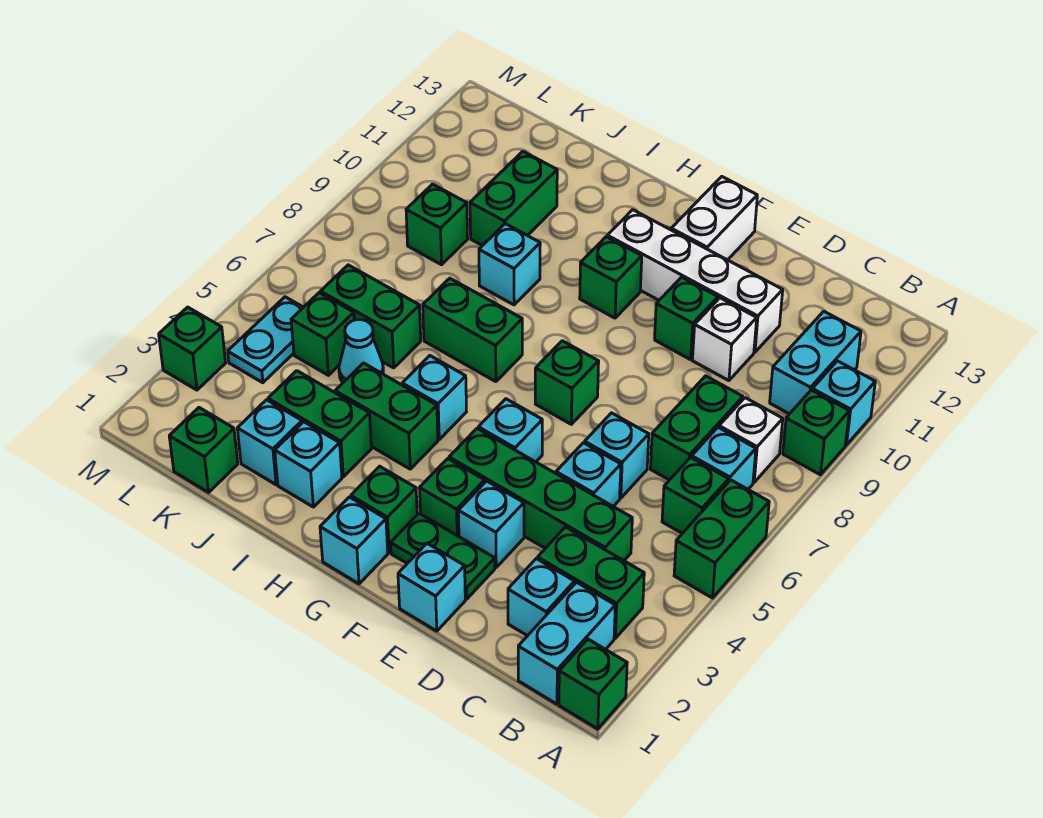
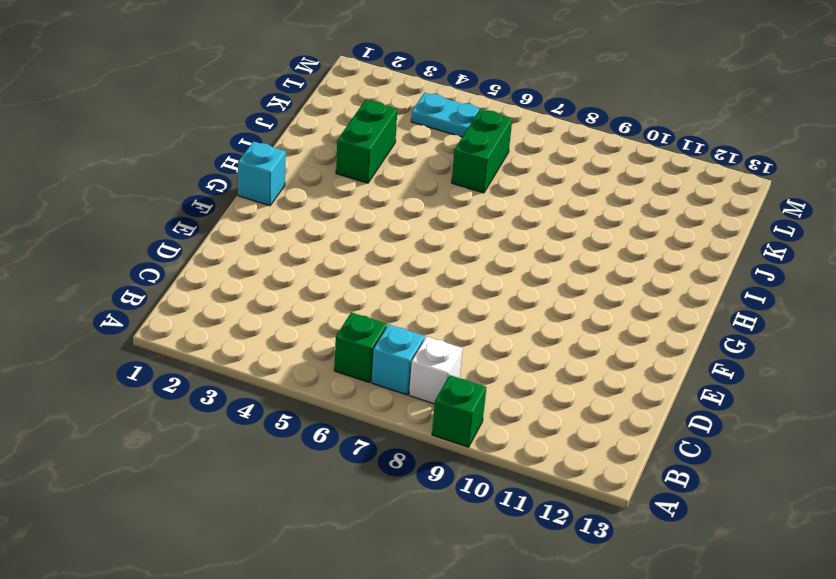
none -> green brick A1 level 1
none -> green brick A5:A6 level 1
none -> cyan brick A10 level 1
none -> cyan brick B1:B2 level 1

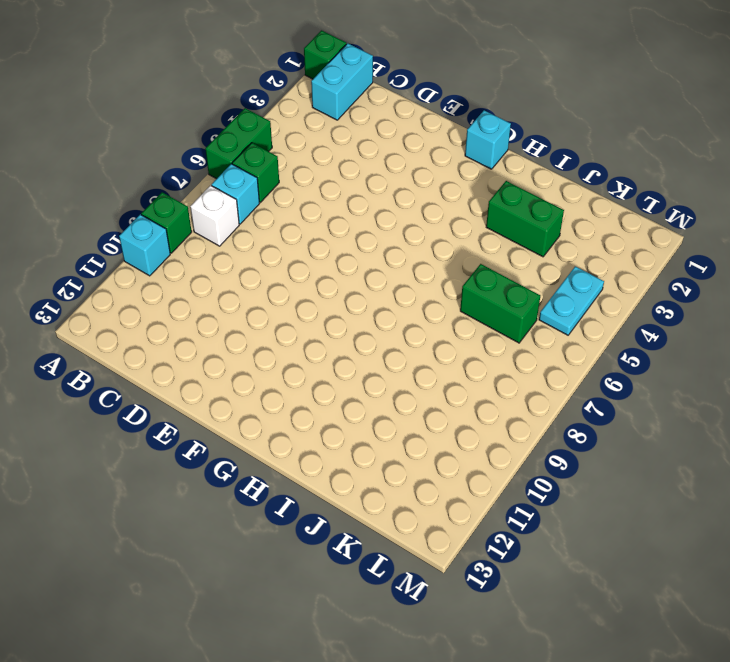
none -> green brick B3:C3 level 1
none -> cyan brick B10:B11 level 1
none -> cyan brick C2 level 1
none -> green brick C4:F4 level 1

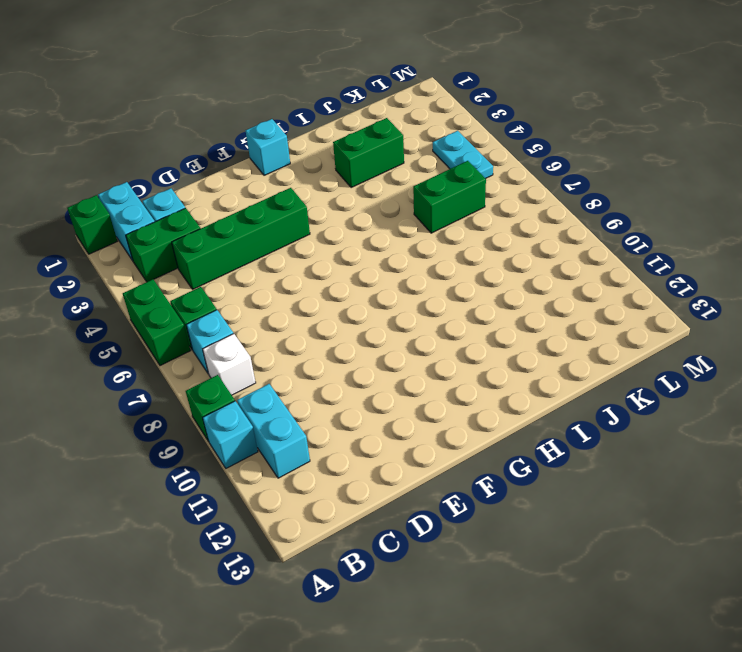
none -> green brick C7:C8 level 1
none -> cyan brick D5 level 1
none -> cyan brick D6 level 1
none -> white brick D10 level 1

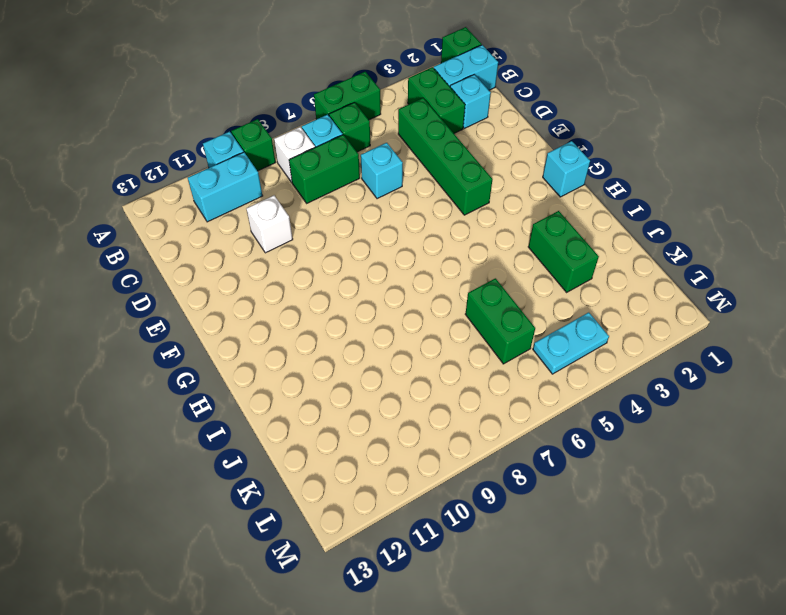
none -> cyan brick D5 level 1
none -> white brick D11:G11 level 1
none -> cyan brick E1 level 1
none -> green plate E2:F2 level 1

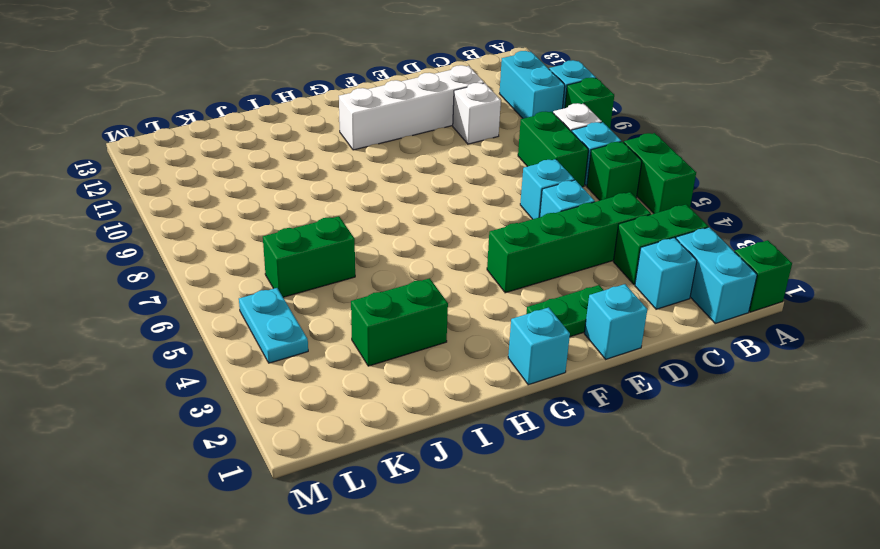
none -> cyan brick E3 level 1
none -> green brick E10 level 1
none -> green brick F3 level 1
none -> cyan brick F5 level 1

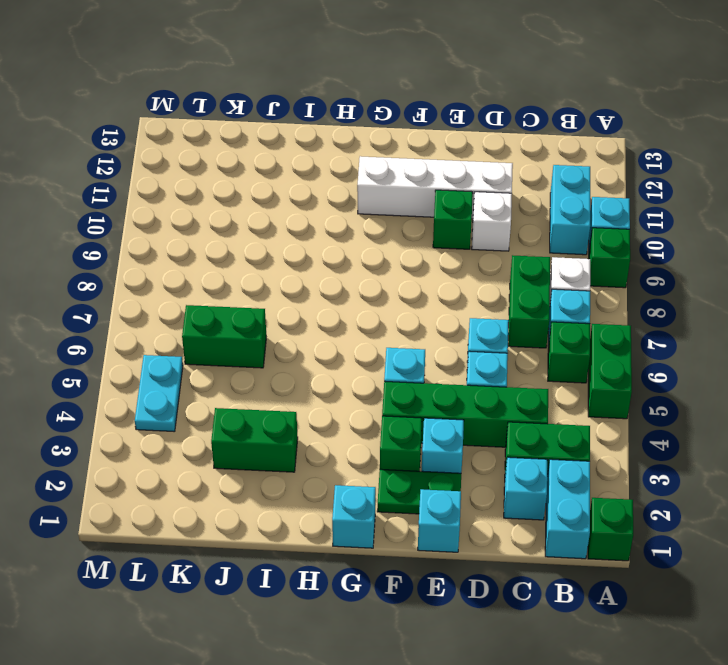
none -> green brick F7 level 1
none -> white brick F12:F13 level 1
none -> green brick G2 level 1
none -> green brick G10 level 1

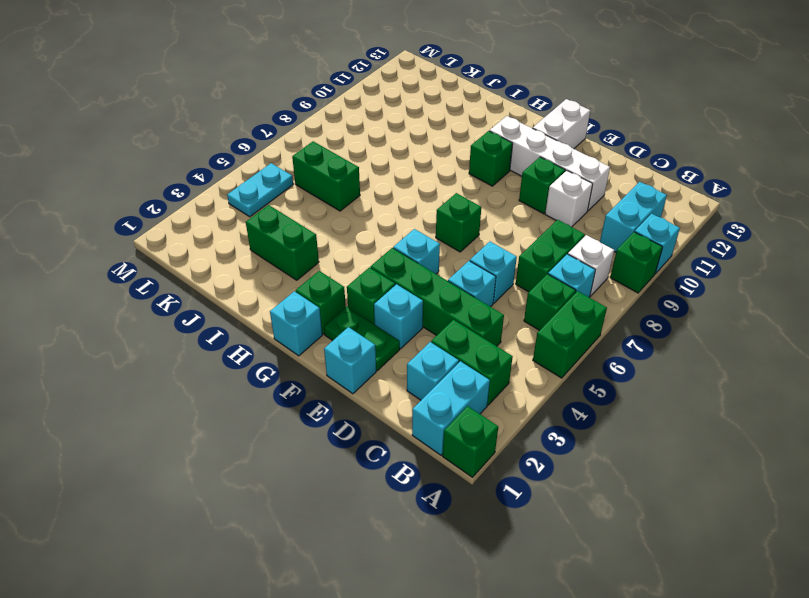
none -> green brick H4:I4 level 1
none -> cyan brick H5 level 1
none -> green brick H7:I7 level 1
none -> cyan brick I2 level 1

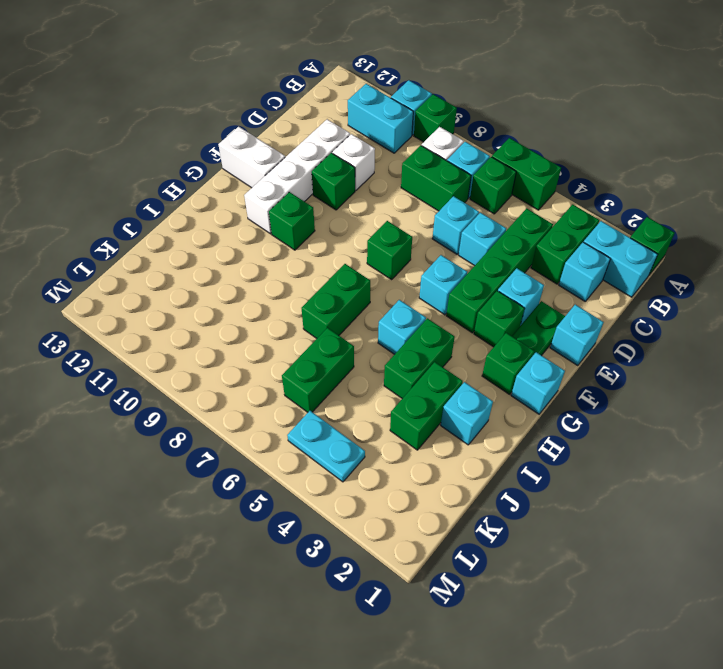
none -> cyan brick I9 level 1
none -> cyan brick J2 level 1
none -> cyan cone J5 level 1
none -> green brick J10:J11 level 1

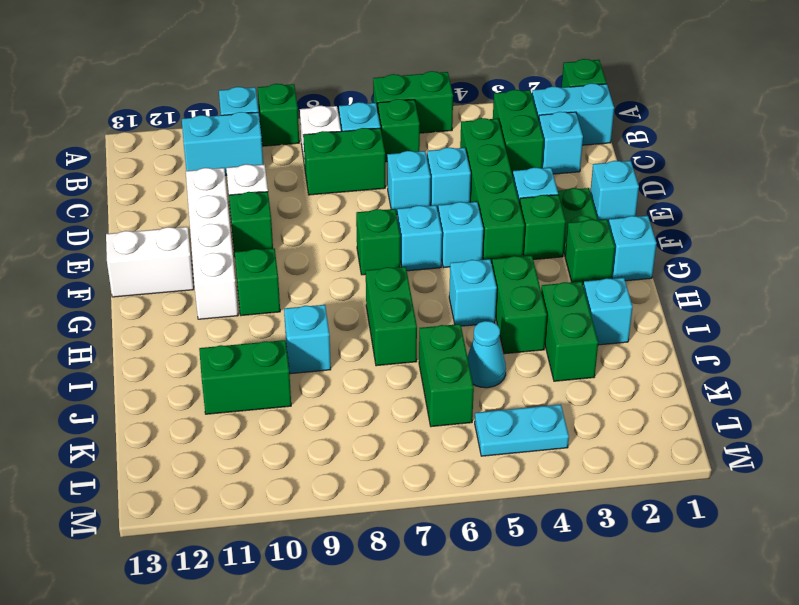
cyan brick F6 level 1 -> cyan brick J2 level 1
none -> green brick K1 level 1
none -> green brick K5 level 1
none -> green brick K9 level 1
none -> green brick M3 level 1

